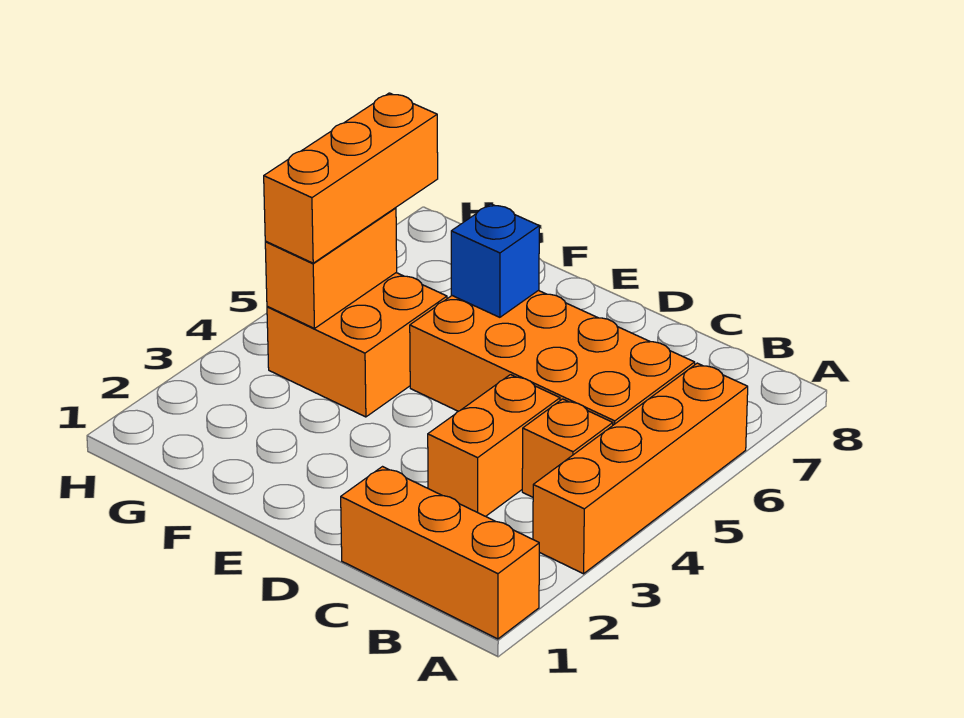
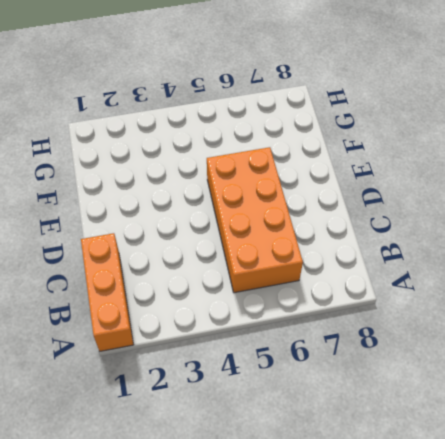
none -> orange brick A3:A6 level 1
none -> orange brick B4 level 1

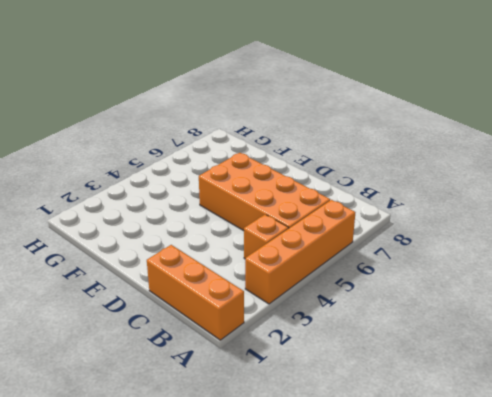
none -> orange brick C3:C4 level 1
none -> orange brick F4:G5 level 1

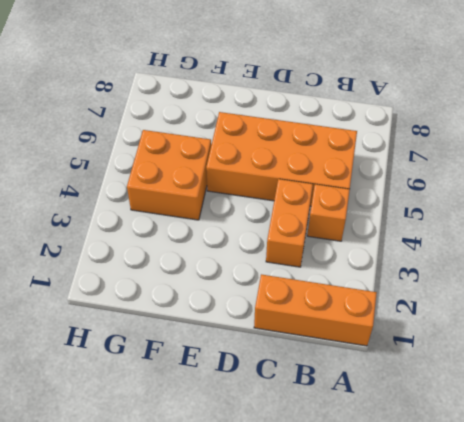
none -> orange brick A3:A6 level 1
none -> blue brick E6 level 2

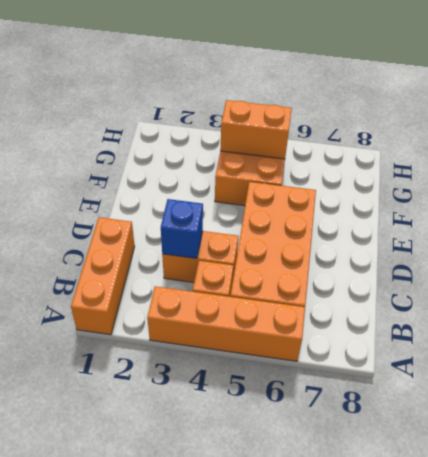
blue brick C3 level 2 -> blue brick E6 level 2
none -> orange brick G4:G6 level 3

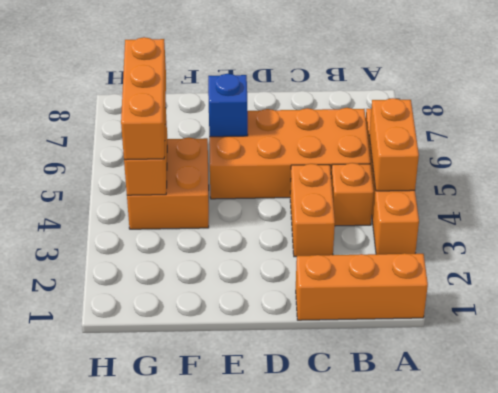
orange brick A4:A5 level 2 -> none

